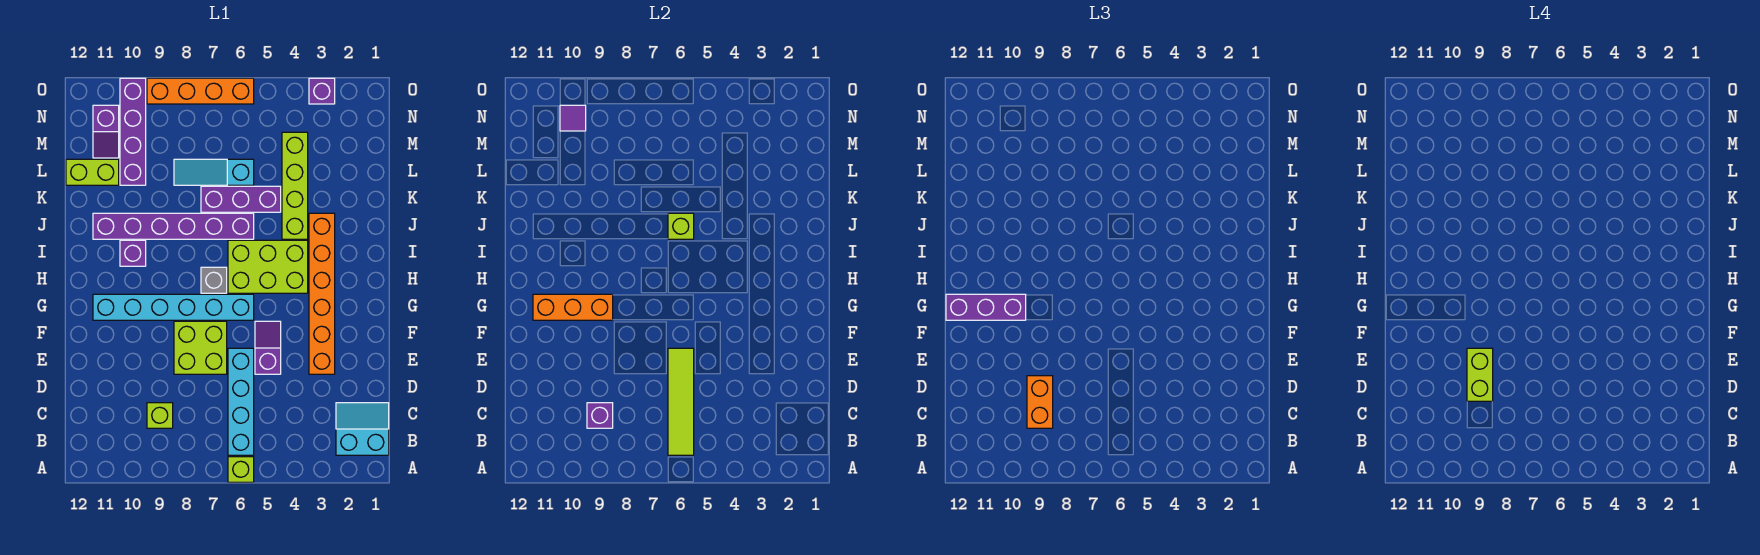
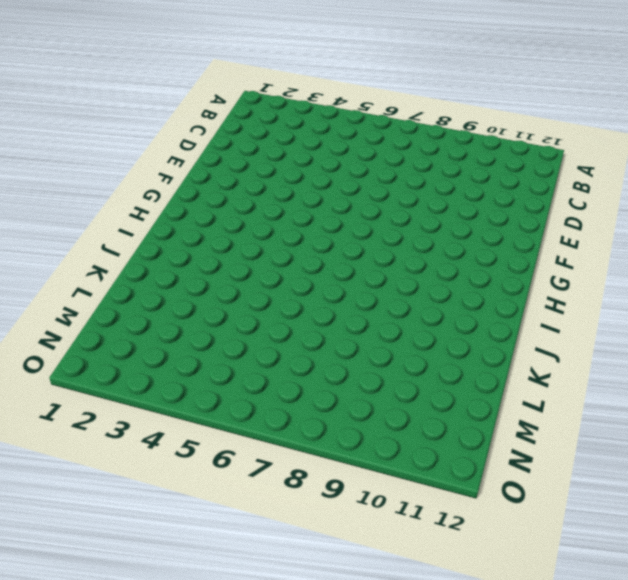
none -> lime brick A6 level 1
none -> cyan slope B1:C2 level 1 top B
none -> cyan brick B6:E6 level 1

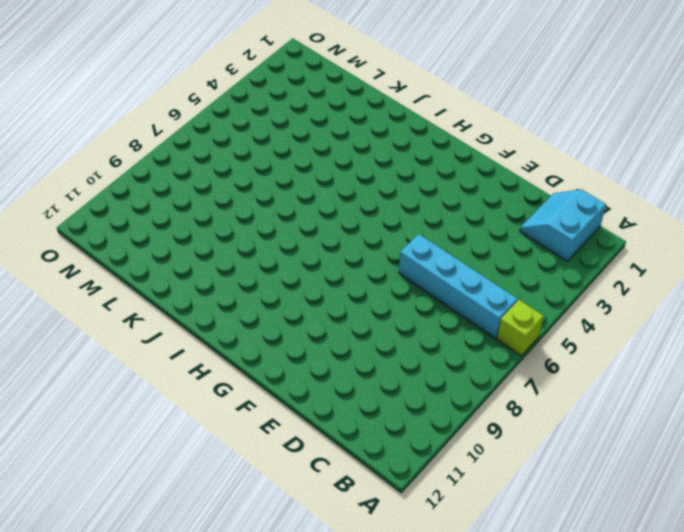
none -> lime brick C9 level 1
none -> orange brick E3:J3 level 1
none -> purple slope E5:F5 level 1 top E

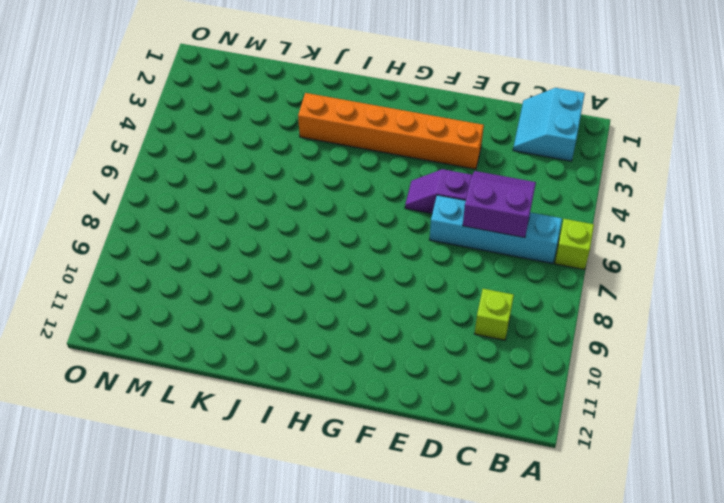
purple slope C5:D6 level 2 top 6 -> lime tile B6:E6 level 2
none -> lime brick E7:F8 level 1
none -> cyan brick G6:G11 level 1
none -> lime brick H4:I6 level 1

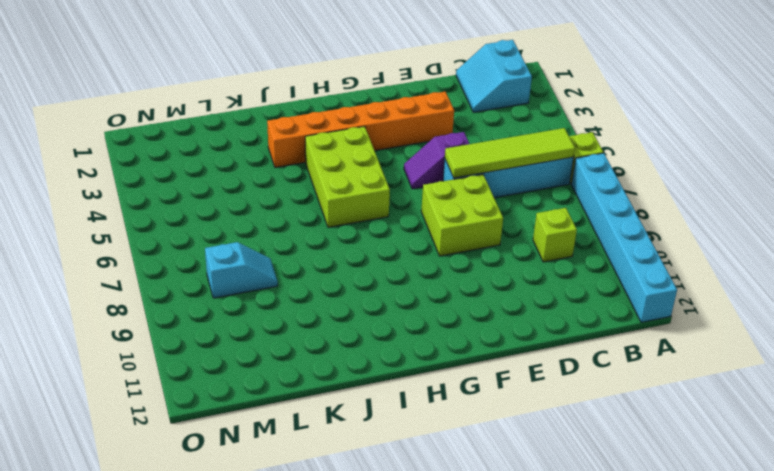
cyan brick A7:A12 level 1 -> cyan brick G6:G11 level 1
cyan slope L8:M8 level 1 top M -> cyan slope L6:L8 level 1 top 6
none -> grey brick H7 level 1
none -> purple brick I10 level 1
none -> lime brick J4:M4 level 1

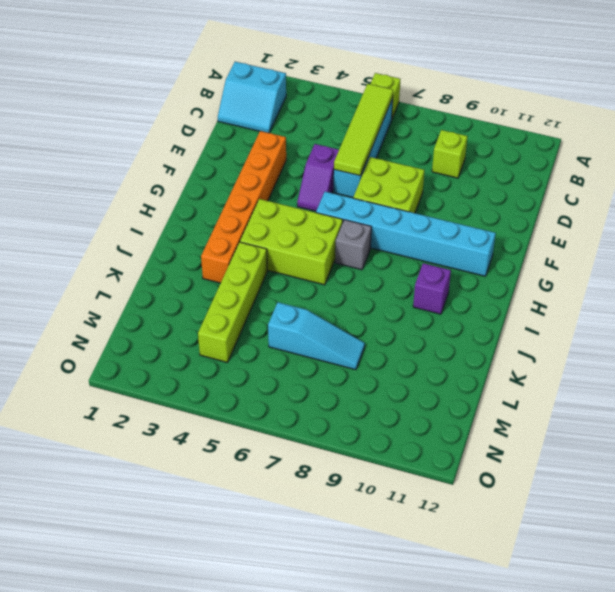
none -> purple brick J6:J11 level 1
none -> purple brick K5:K7 level 1
none -> purple brick L10:O10 level 1

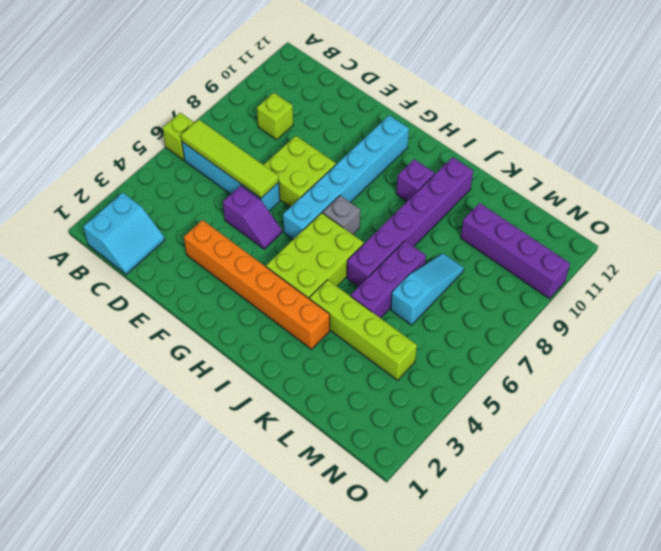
none -> lime brick L11:L12 level 1
none -> purple slope M11:N11 level 1 top N
none -> purple brick O3 level 1

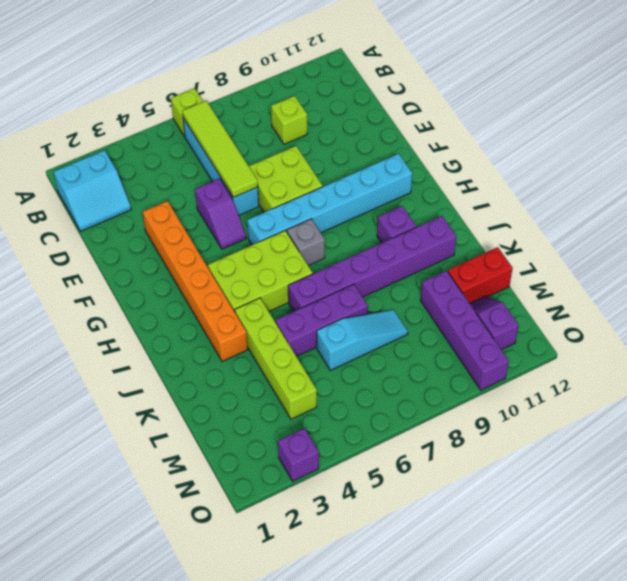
red brick L11:L12 level 1 -> lime brick L11:L12 level 1
none -> orange brick O6:O9 level 1
none -> purple brick C9 level 2
none -> orange brick G9:G11 level 2

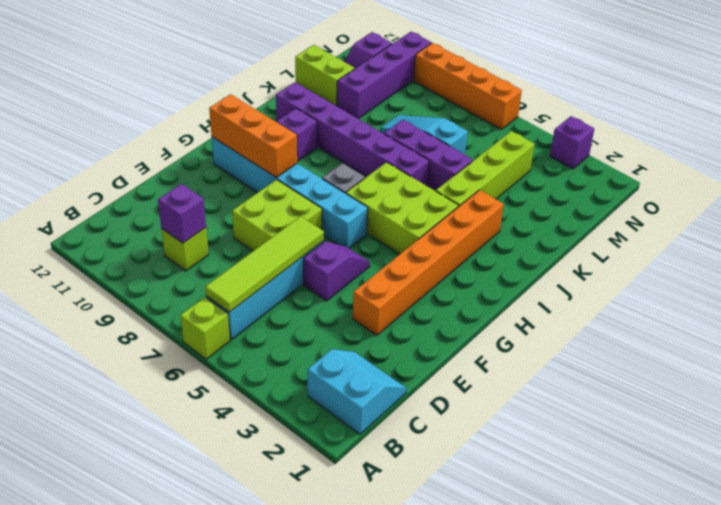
none -> lime brick J6 level 2
none -> purple tile N10 level 2
none -> orange brick C9:D9 level 3

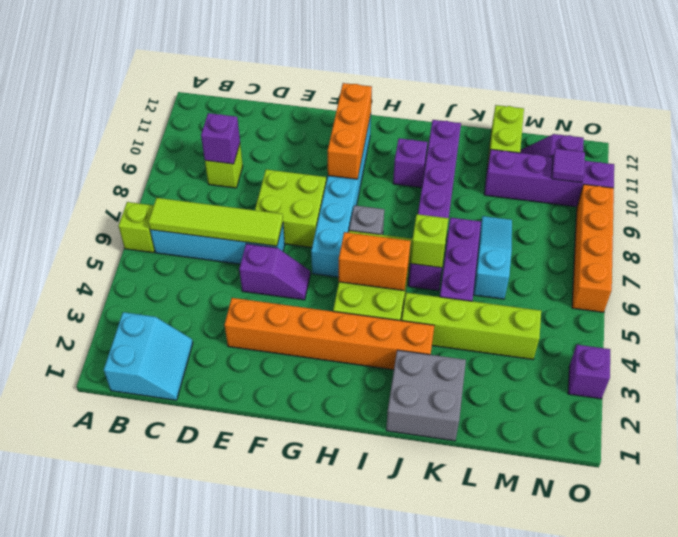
orange brick H5:I5 level 2 -> orange brick C9:D9 level 3
grey brick J1:K2 level 1 -> none
none -> purple brick G10:G12 level 3
none -> lime brick D9:E9 level 4

